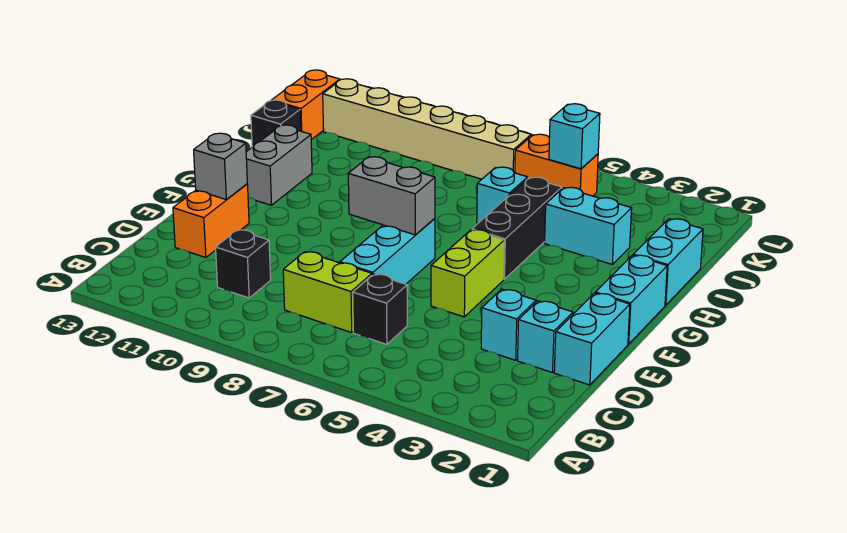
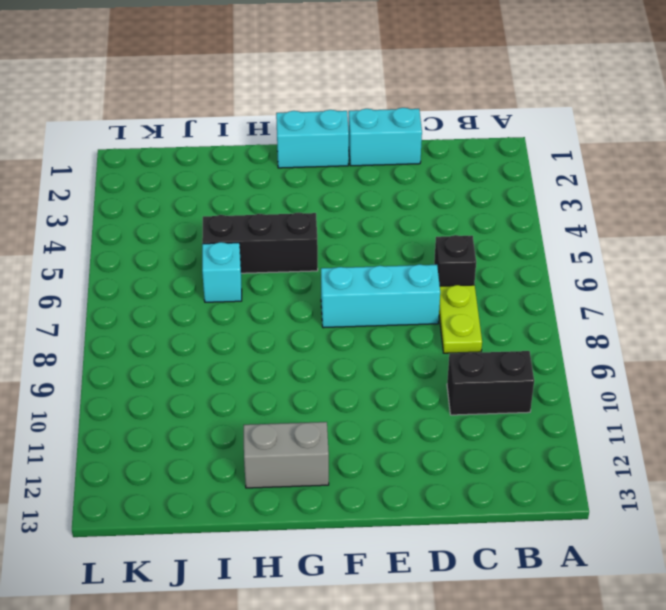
black brick B10:C10 level 1 -> black brick C10 level 1
lime plate C7:C8 level 1 -> lime brick C7:C8 level 1
none -> cyan brick D2 level 1
none -> cyan brick D3 level 1
none -> orange brick D12:E12 level 1

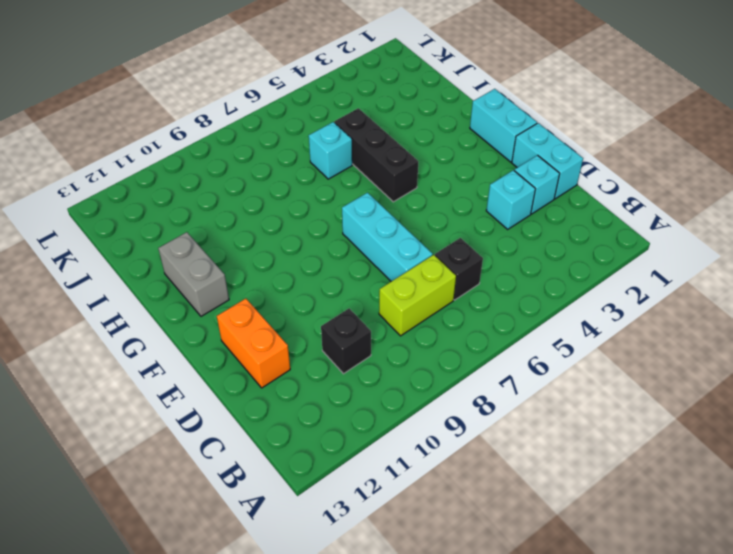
none -> lime brick E5:F5 level 1
none -> cyan brick H1:I1 level 1
none -> cyan brick I3:I4 level 1

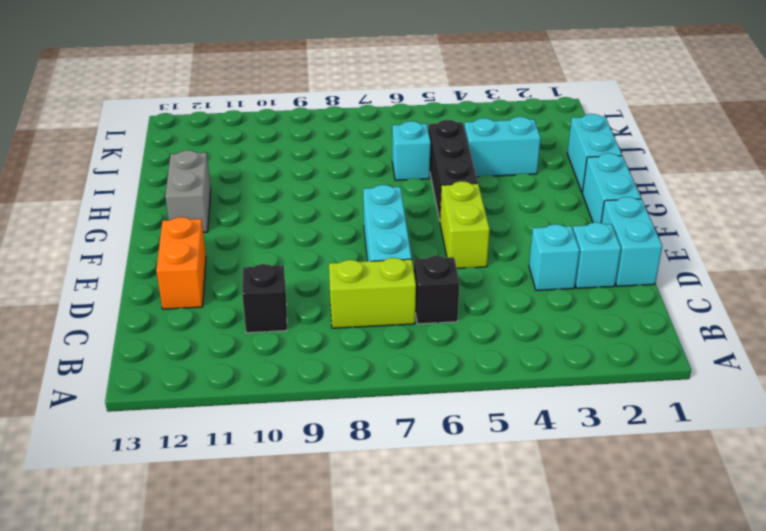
none -> black brick I13 level 1
none -> orange brick J13:K13 level 1
none -> orange brick K5:K6 level 1

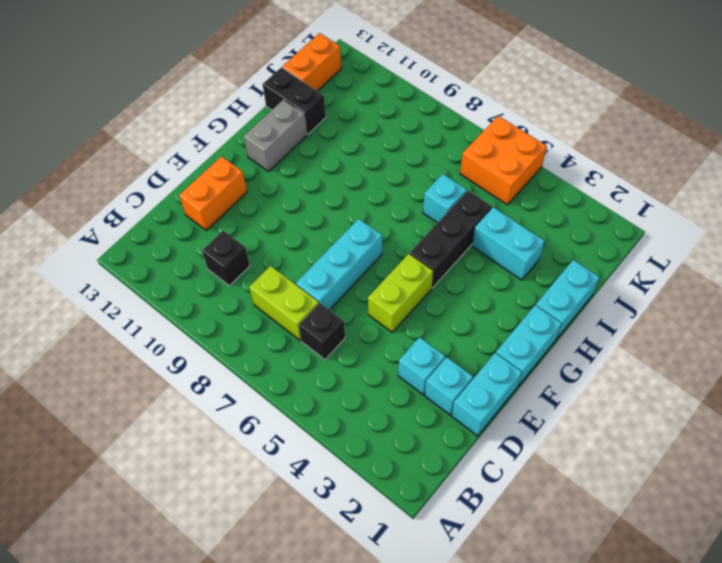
black brick I12:I13 level 1 -> black brick I13 level 1
orange brick K5:L6 level 1 -> orange brick K5:K6 level 1
none -> tan brick K7:K12 level 1
none -> grey brick E12 level 2
none -> grey brick F7:F8 level 2

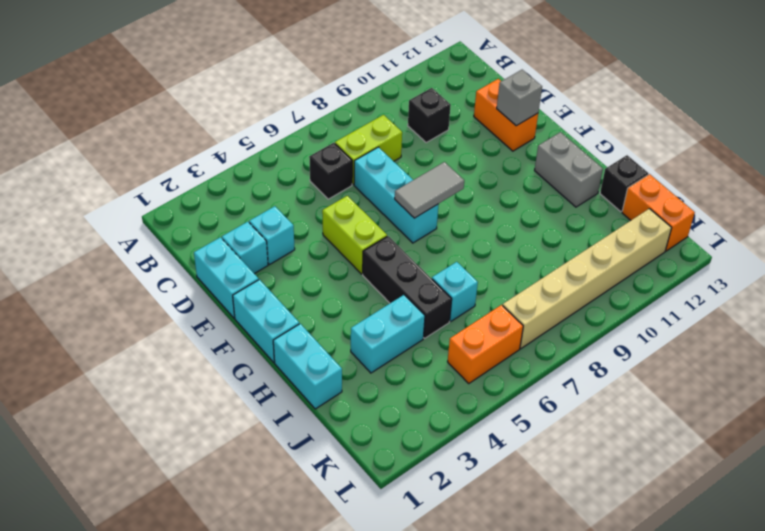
grey tile F7:F8 level 2 -> grey brick F7:F8 level 2
none -> cyan brick K5 level 2

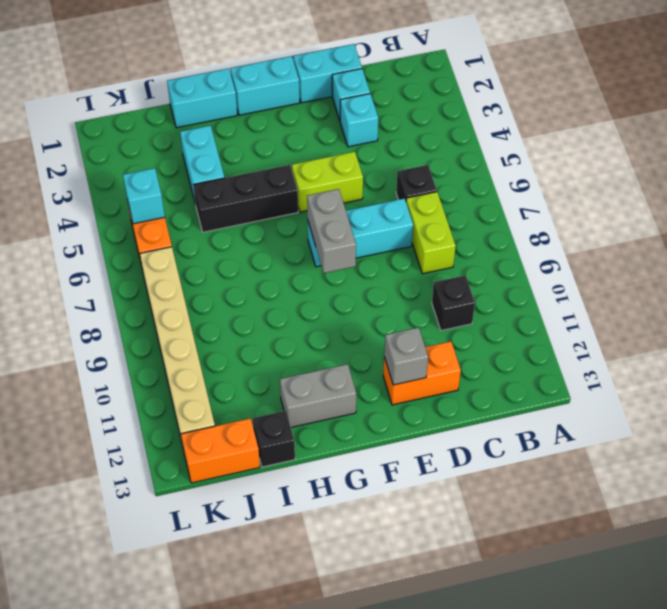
none -> cyan brick I6 level 1

